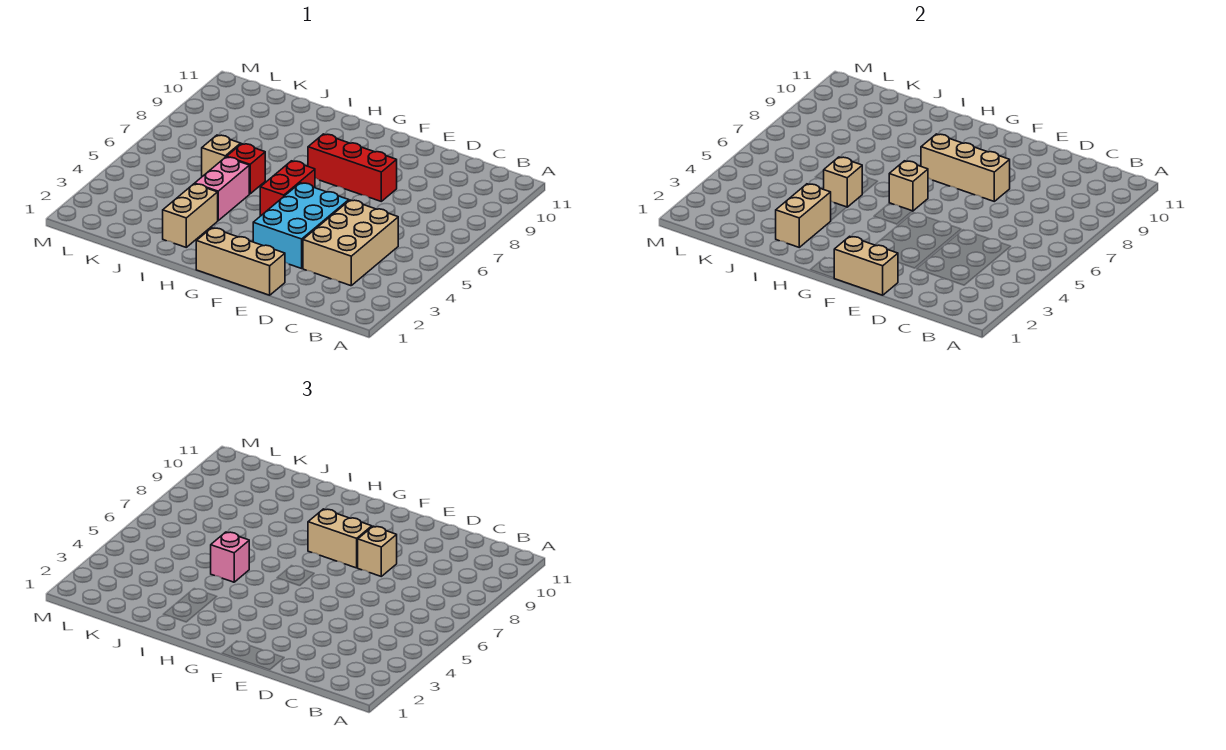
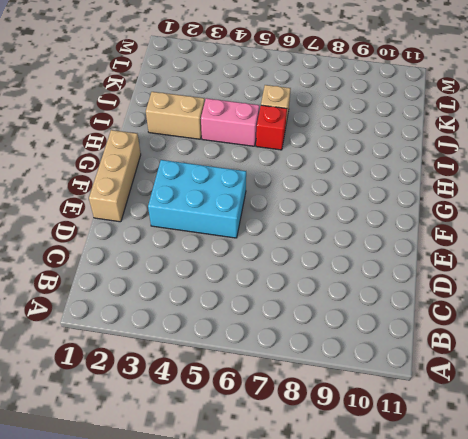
none -> tan brick C3:D5 level 1
none -> red brick E8:G8 level 1
none -> red brick G5:G6 level 1

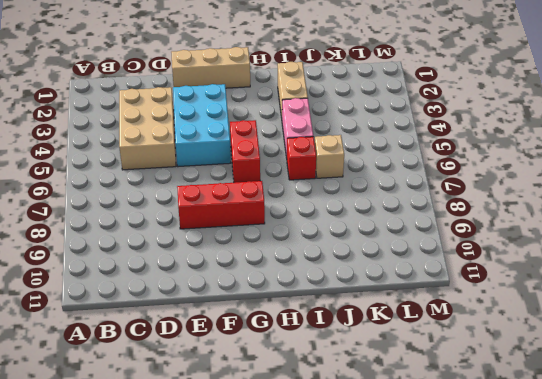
none -> tan brick E1:F1 level 2
none -> tan brick E8:G8 level 2
none -> tan brick G6 level 2

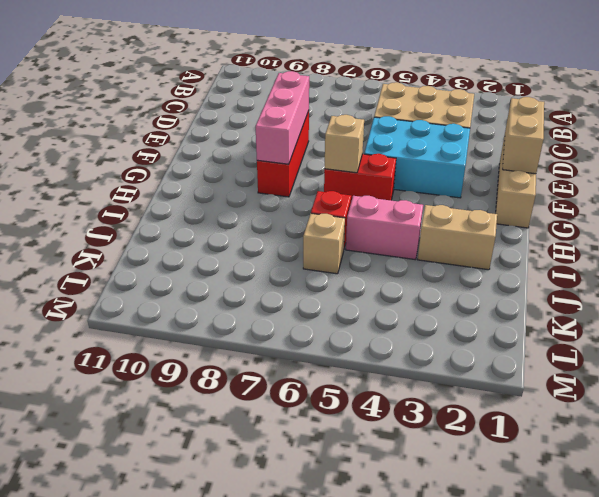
pink brick E8:G8 level 2 -> tan brick E8:G8 level 2
none -> tan brick I2:I3 level 2
none -> tan brick I5 level 2
none -> tan brick E8 level 3

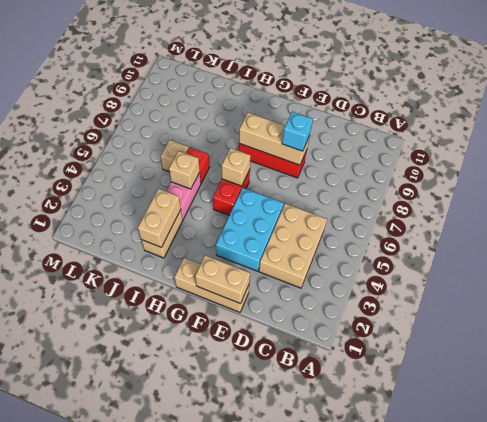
cyan brick E8 level 3 -> tan brick E8 level 3
none -> tan brick F8:G8 level 3
none -> pink brick I5 level 3

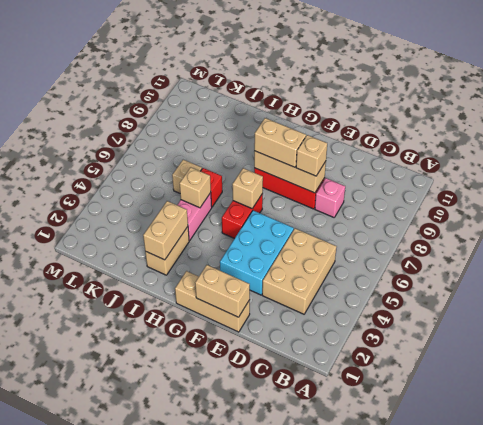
pink brick D8 level 1 -> pink brick I5 level 3

